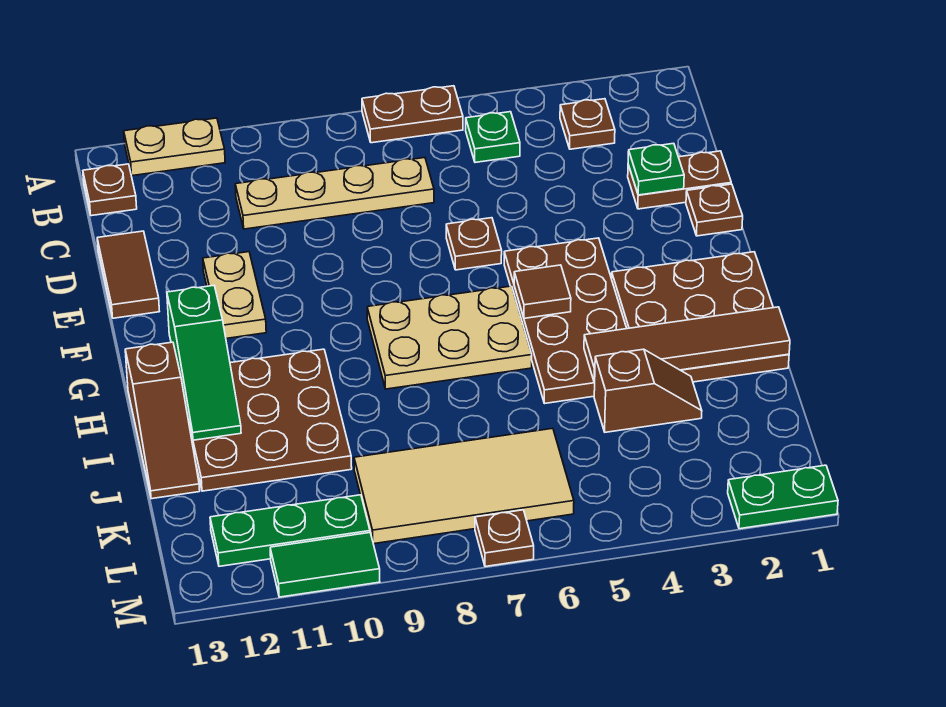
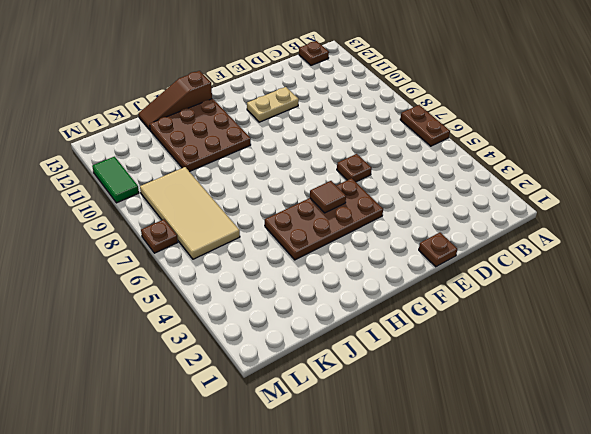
none -> tan plate A11:A12 level 1
none -> brown plate B3 level 1
none -> green plate B5 level 1

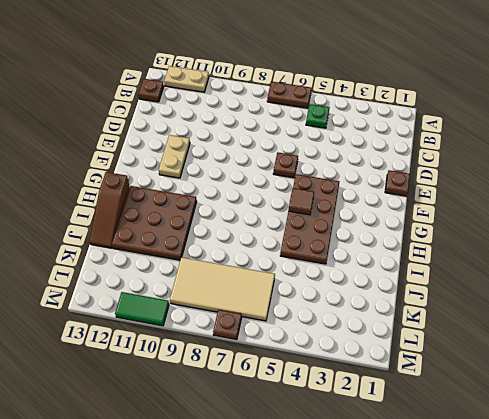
none -> brown plate B3 level 1
none -> tan plate C7:C10 level 1
none -> brown plate D1:D2 level 1

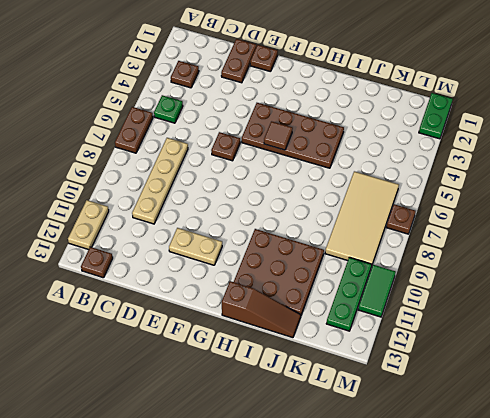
none -> brown tile D13:E13 level 1
none -> brown plate G1:I3 level 1
none -> tan plate G6:H8 level 1

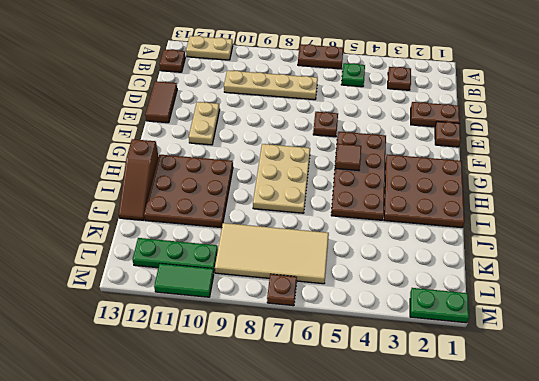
tan plate G7:I8 level 1 -> tan plate G6:H8 level 1
none -> brown slope J3:J4 level 1 top 4
none -> green plate D2 level 2
none -> green slope G12:I12 level 2 top G

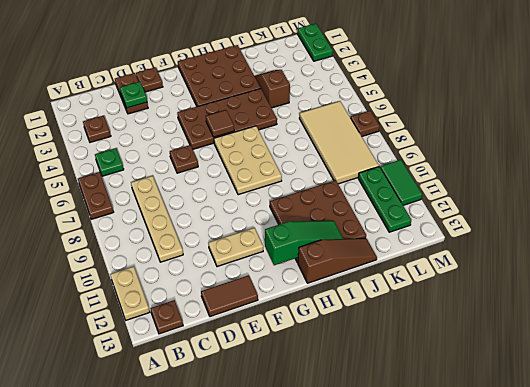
none -> brown tile I1:I4 level 2

